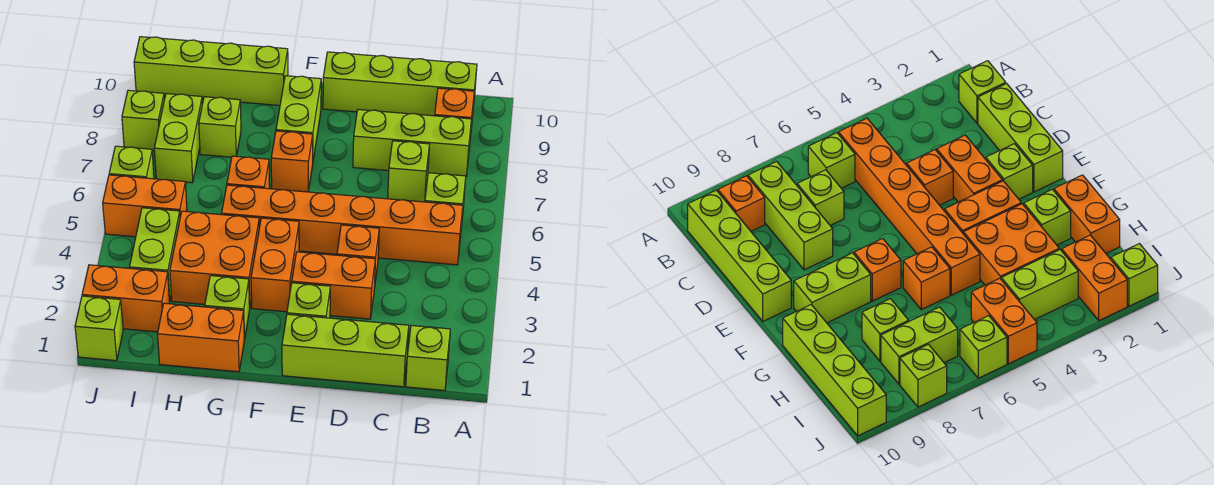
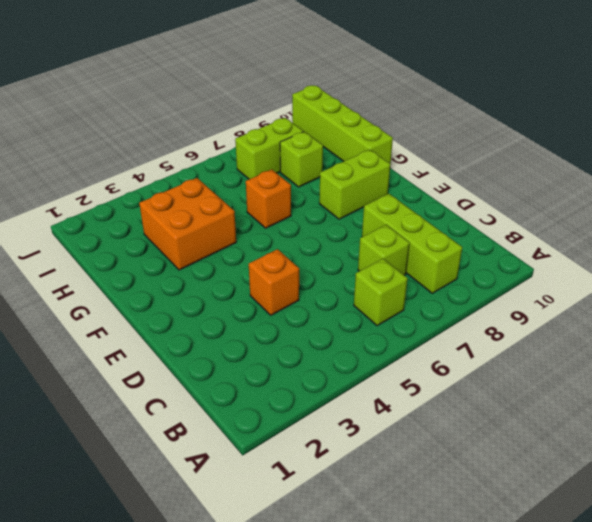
none -> lime brick B1 level 1
none -> orange brick B5:G5 level 1
none -> orange brick B9 level 1

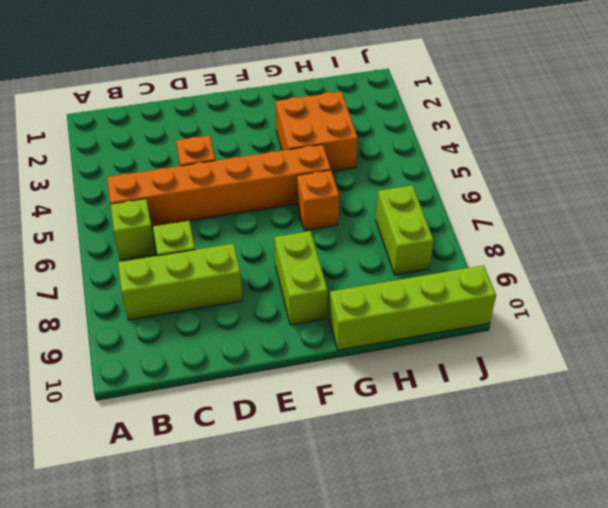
none -> lime brick B1 level 1
none -> orange brick B9 level 1
none -> lime brick B10:E10 level 1

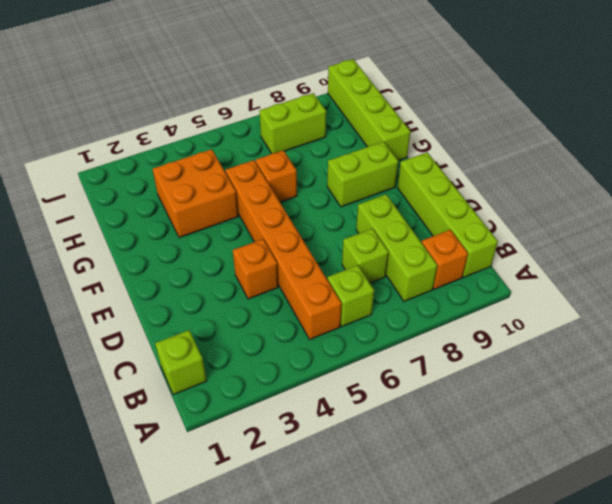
none -> lime brick C1:E1 level 1
none -> orange brick D3:E3 level 1
none -> lime brick E2 level 1

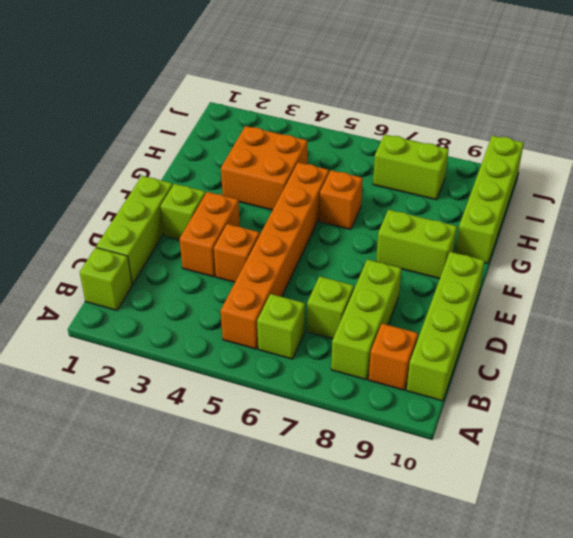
none -> orange brick F3:F4 level 1
none -> orange brick F7 level 1
none -> orange brick G1:H1 level 1

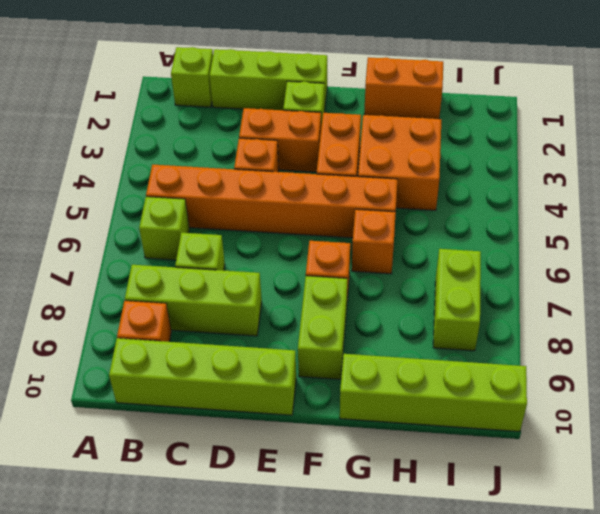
none -> lime brick G2 level 1
none -> lime brick H8 level 1
none -> orange brick I2:J2 level 1

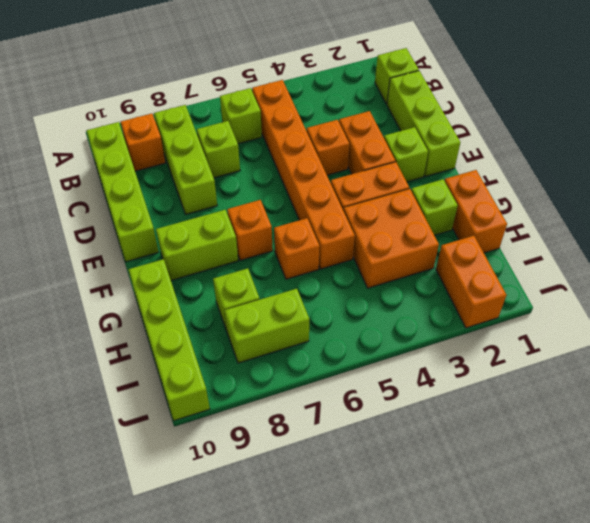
none -> lime brick I3:I4 level 1
none -> orange brick I5:J5 level 1
none -> lime brick J1 level 1

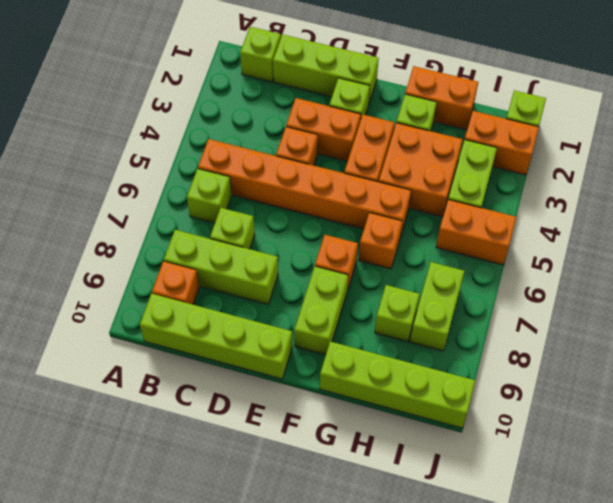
none -> lime brick J6 level 1
none -> lime brick J8 level 1

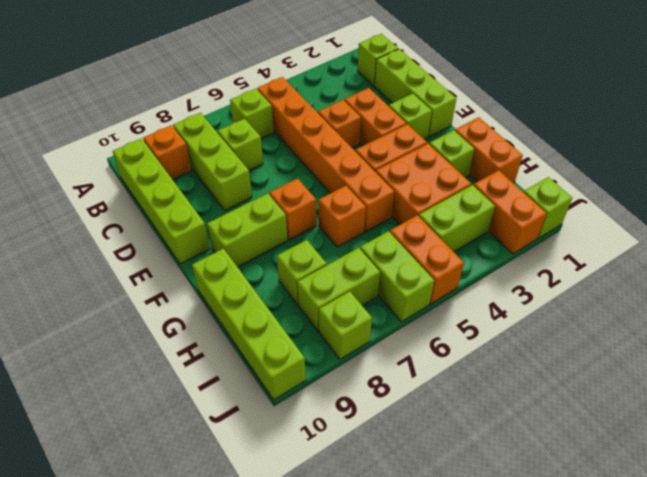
lime brick I6:J6 level 1 -> lime brick J6 level 1

